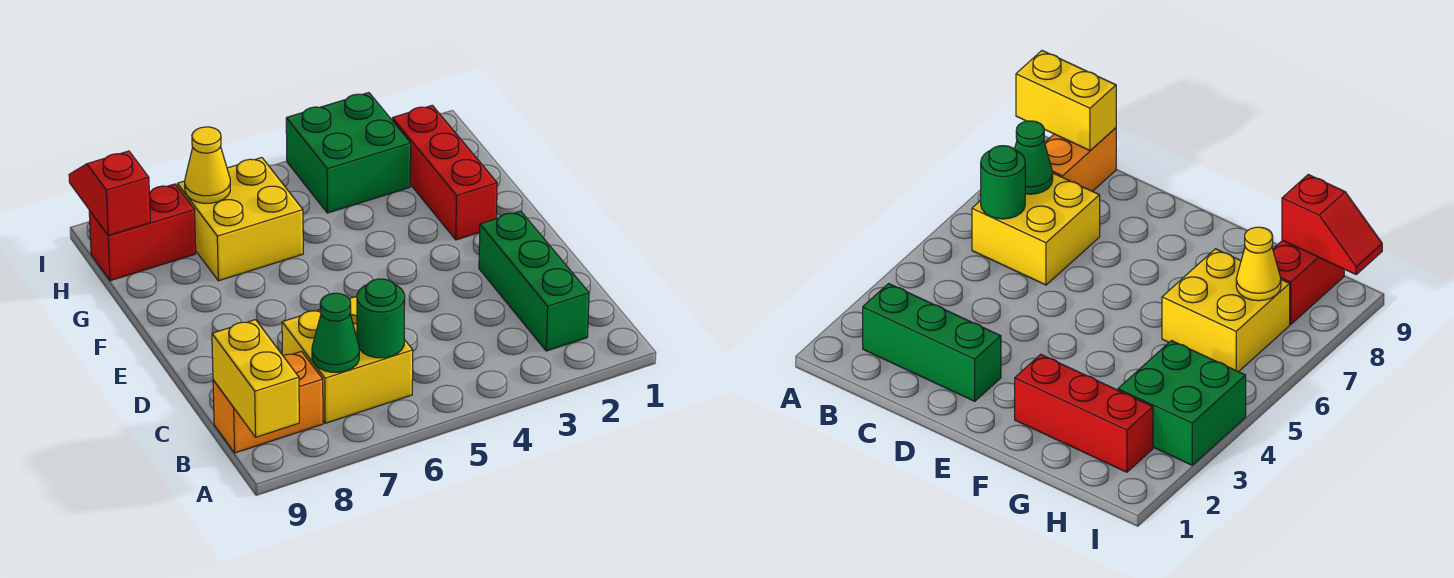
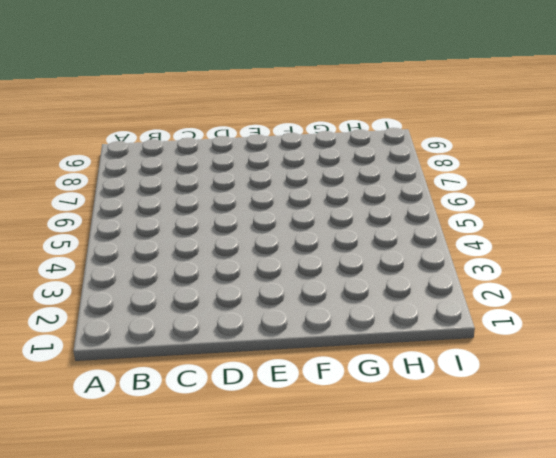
none -> green brick B2:D2 level 1
none -> yellow brick B6:C7 level 1
none -> orange brick B8:B9 level 1

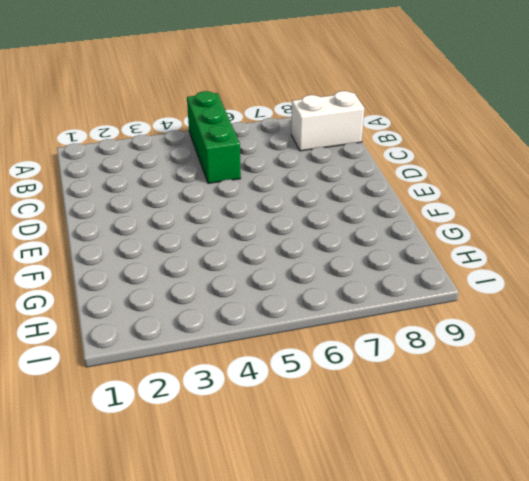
green brick A5:C5 level 1 -> green brick B2:D2 level 1
white brick B8:B9 level 1 -> orange brick B8:B9 level 1
none -> yellow brick B6:C7 level 1
none -> red brick F2:H2 level 1
none -> yellow brick G6:H7 level 1

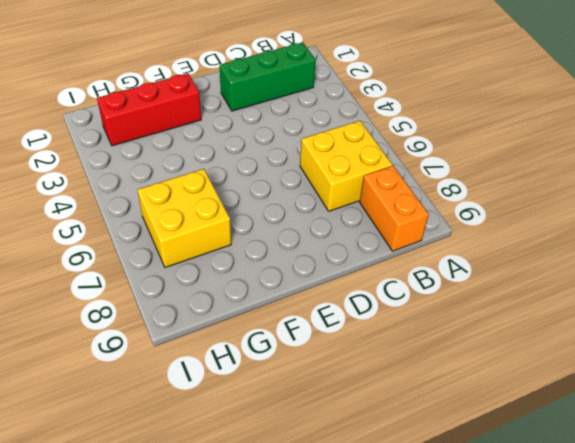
none -> green brick H3:I4 level 1
none -> red brick H8:H9 level 1
none -> yellow brick A9:B9 level 2

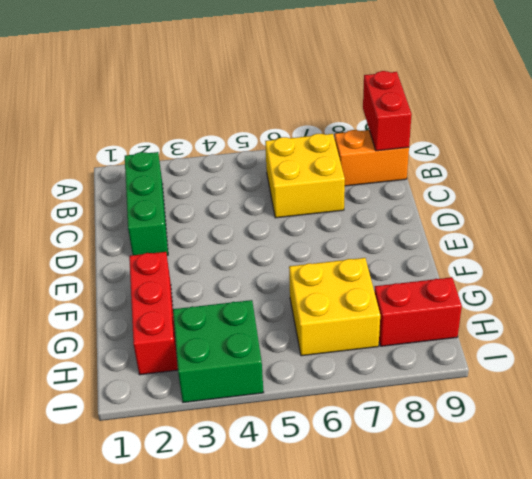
red brick A9:B9 level 2 -> yellow brick A9:B9 level 2
none -> green round brick B6 level 2
none -> green cone B7 level 2
none -> yellow cone H7 level 2

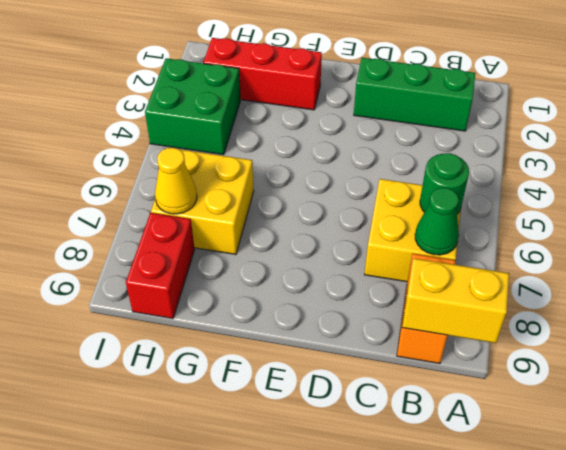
none -> red slope H9:I9 level 2 top H

